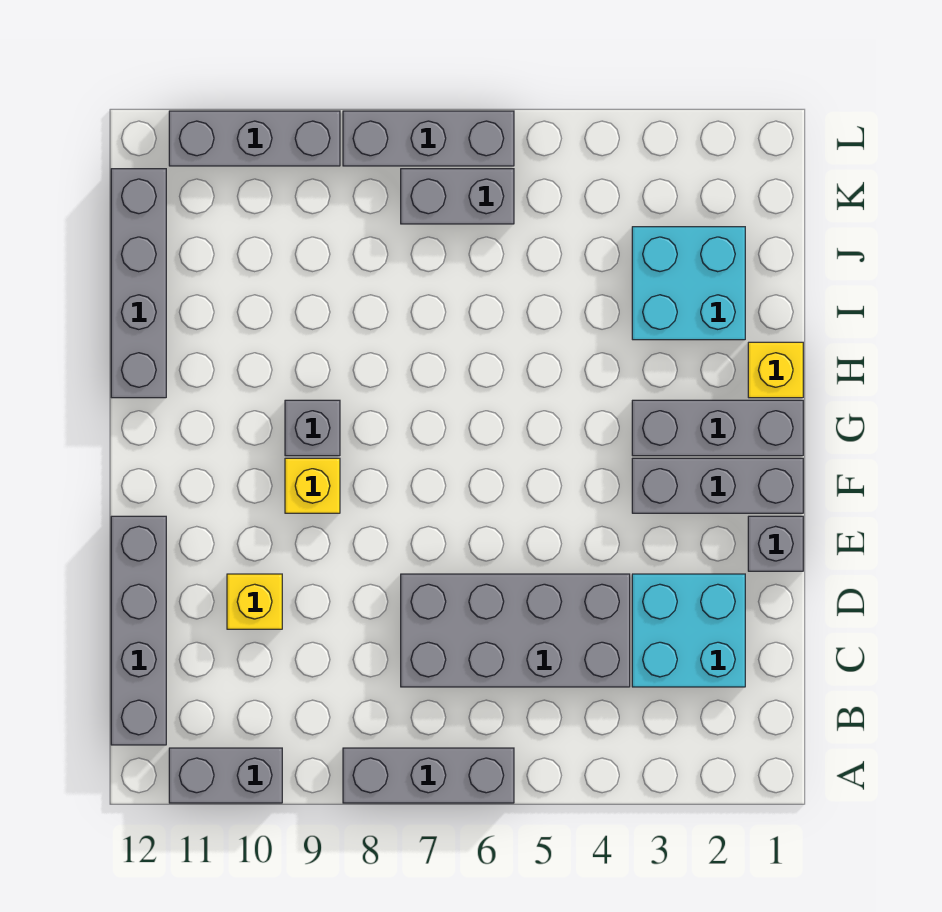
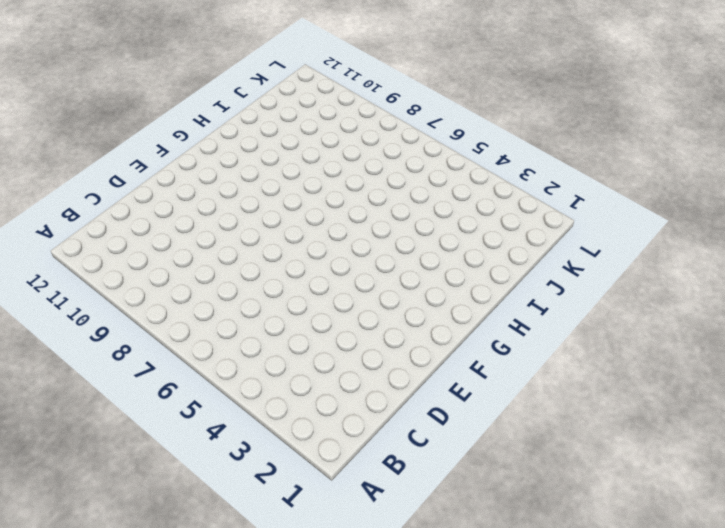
none -> grey brick A6:A8 level 1
none -> grey brick A10:A11 level 1
none -> grey brick B12:E12 level 1

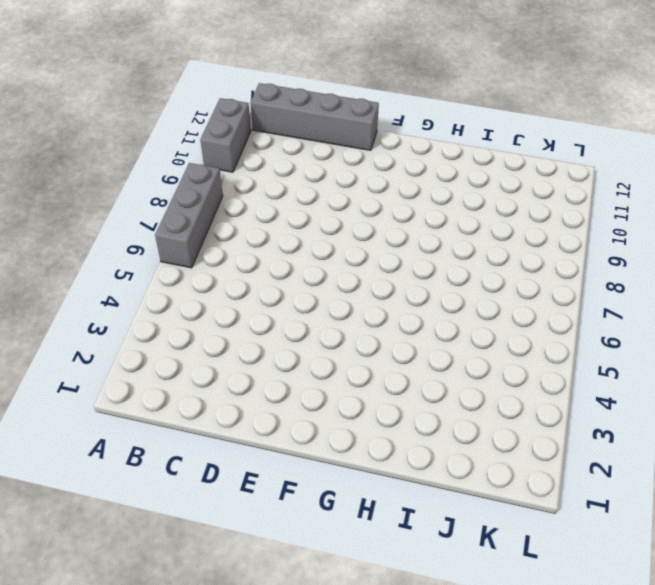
none -> cyan brick C2:D3 level 1
none -> grey brick C4:D7 level 1
none -> yellow brick D10 level 1

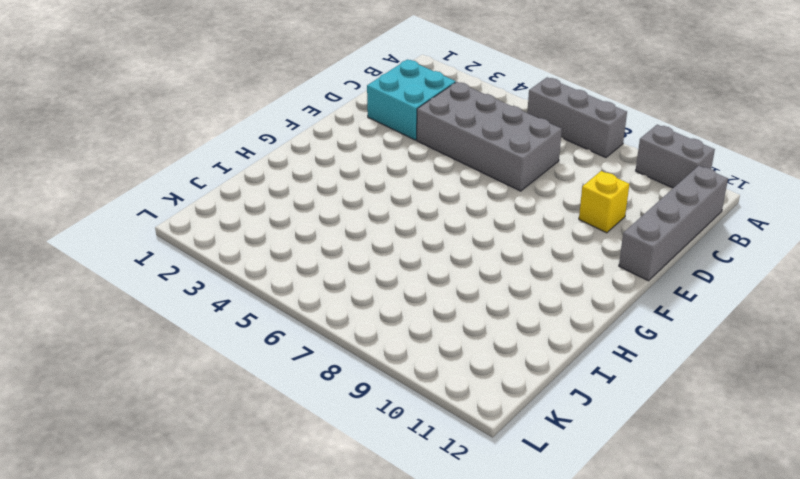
none -> grey brick E1 level 1
none -> grey brick F1:F3 level 1
none -> yellow brick F9 level 1

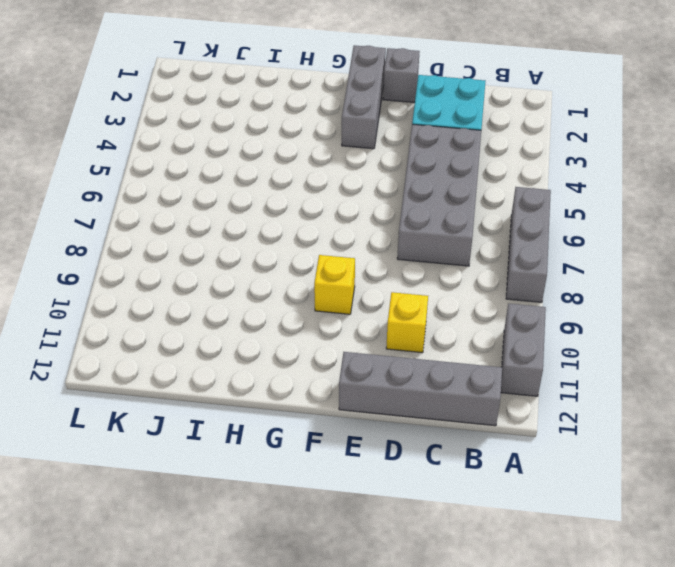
none -> grey brick G1:G3 level 1
none -> grey brick G9 level 1
none -> yellow brick H1 level 1

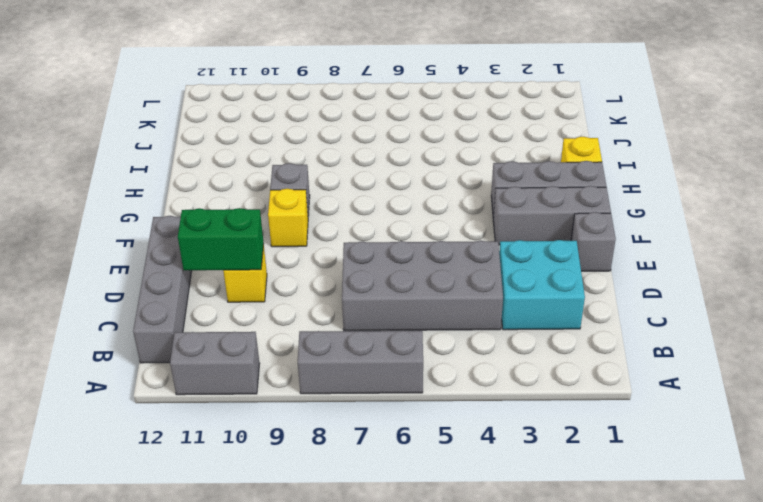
green brick D10:D11 level 2 -> none
none -> grey brick H12:K12 level 1
none -> cyan brick I2:J3 level 1
none -> grey brick K6:K7 level 1

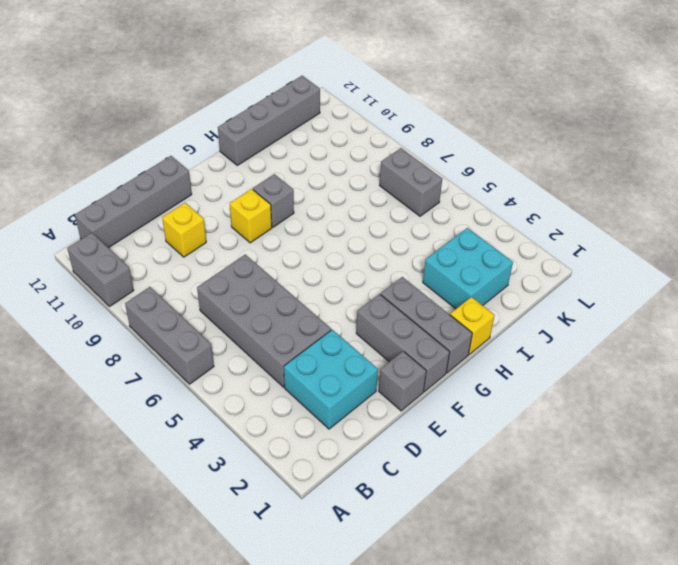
none -> grey brick L6:L8 level 1
none -> grey brick L9:L11 level 1

